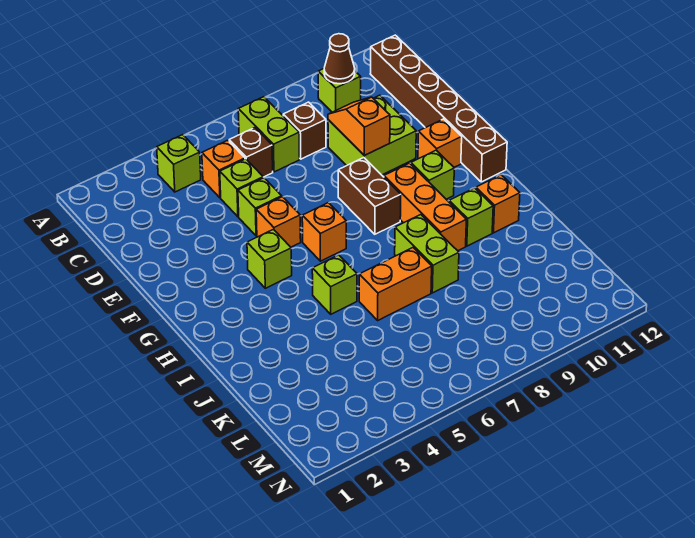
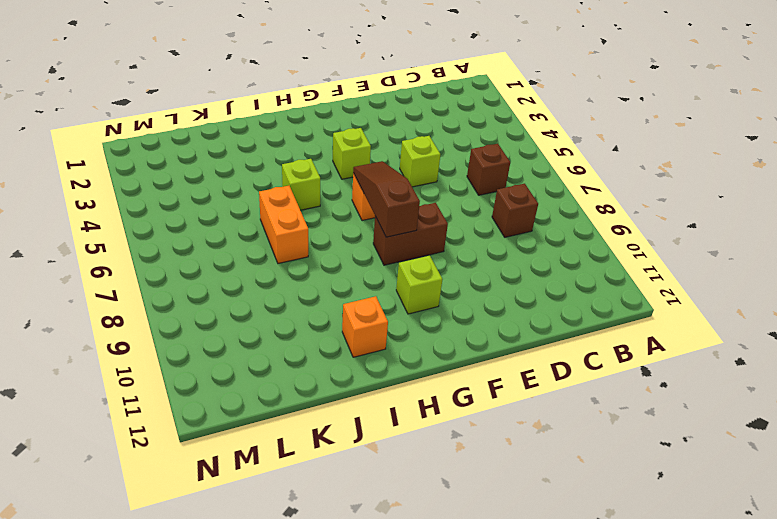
brown slope G6:G8 level 2 top 8 -> none
none -> lime brick B4 level 1
none -> lime brick B7:C7 level 1
none -> lime brick B10 level 1

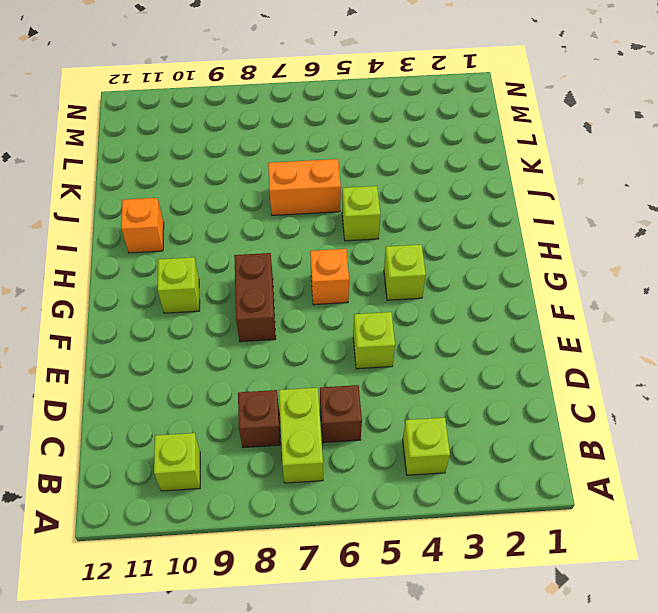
none -> brown brick B12:G12 level 1
none -> orange brick C5 level 1
none -> lime brick D5 level 1

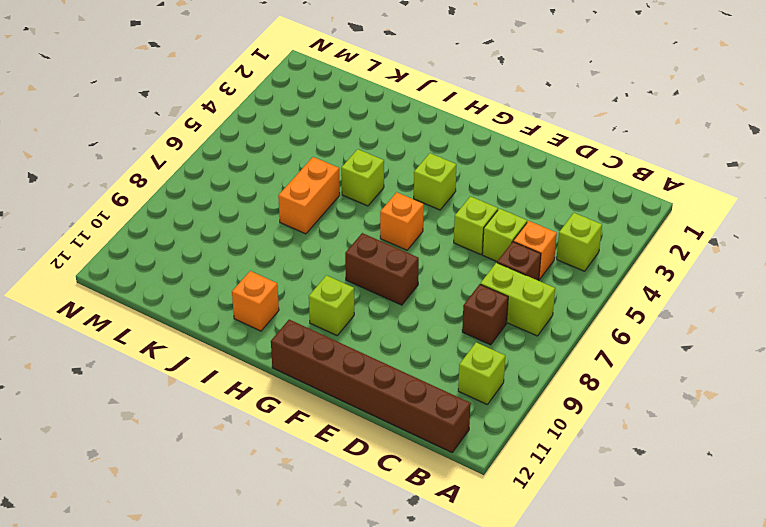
none -> lime brick D9:E10 level 1
none -> orange brick F5 level 1
none -> orange brick F11 level 1

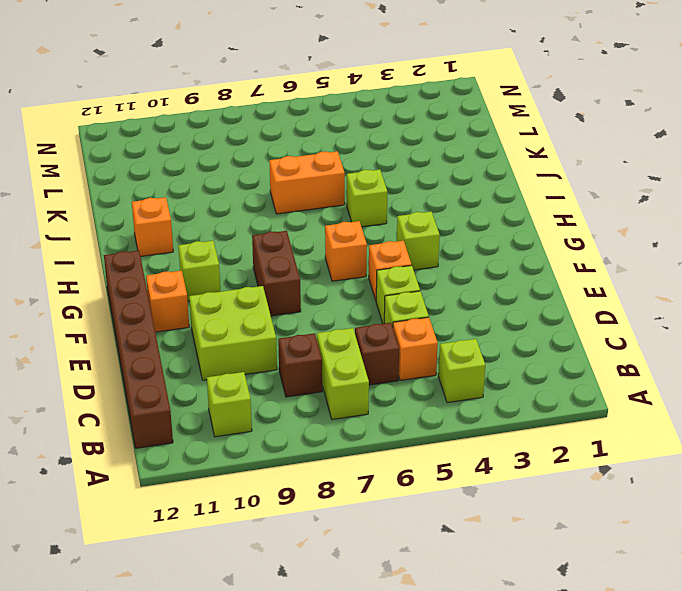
none -> orange brick G9:I9 level 1
none -> lime brick I8:J8 level 1
none -> lime brick I10 level 1

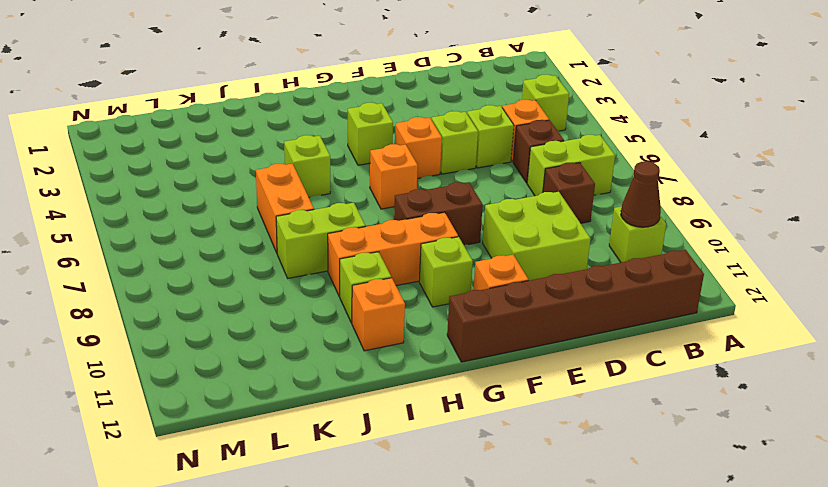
none -> orange slope D9:E9 level 2 top E

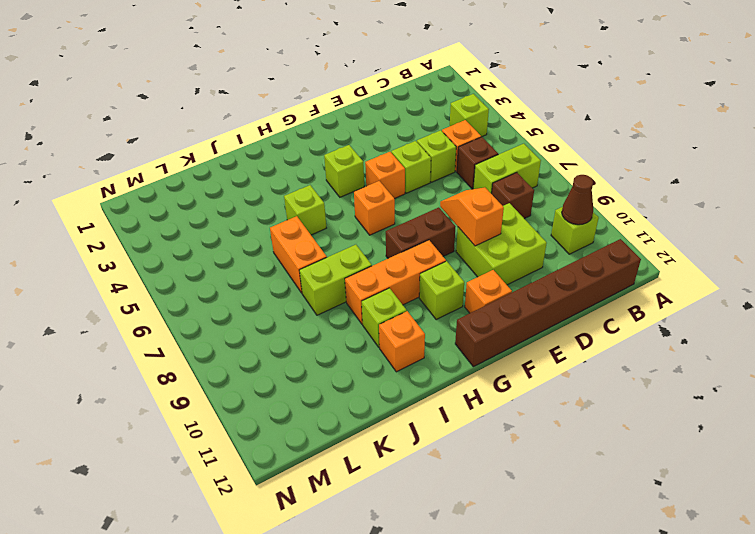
orange slope E8:E9 level 2 top 9 -> orange slope D9:E9 level 2 top E

